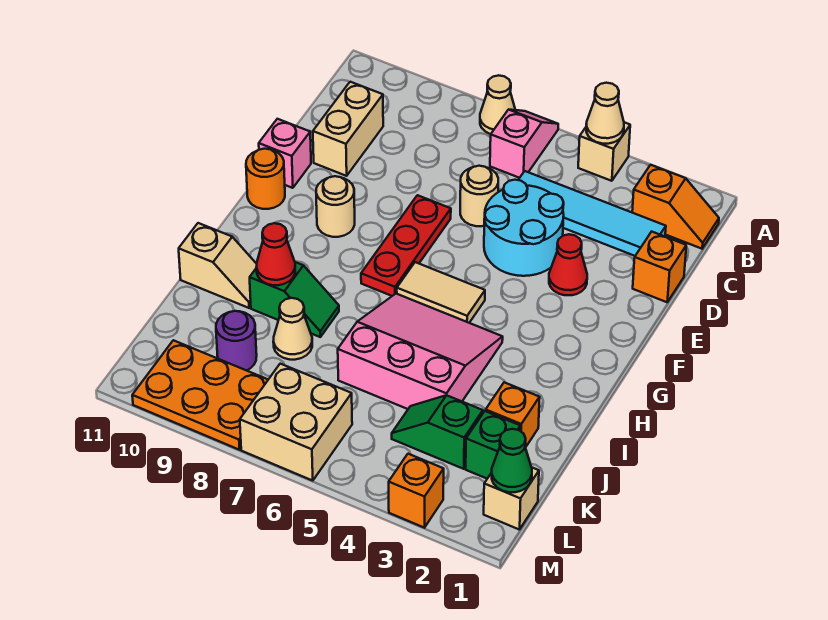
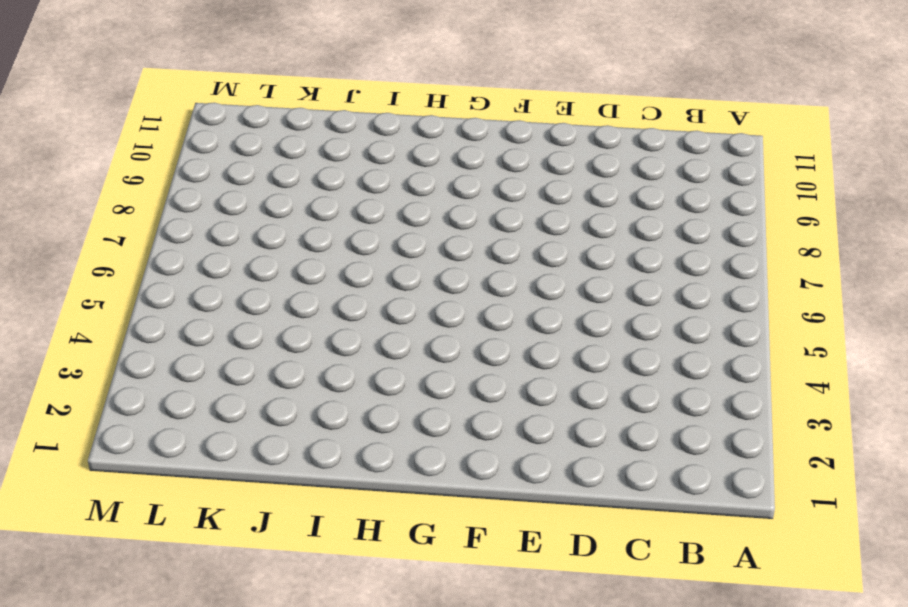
none -> tan brick A4 level 1
none -> pink slope A6:B6 level 1 top B
none -> tan cone A7 level 1
none -> orange slope B1:B2 level 1 top 2

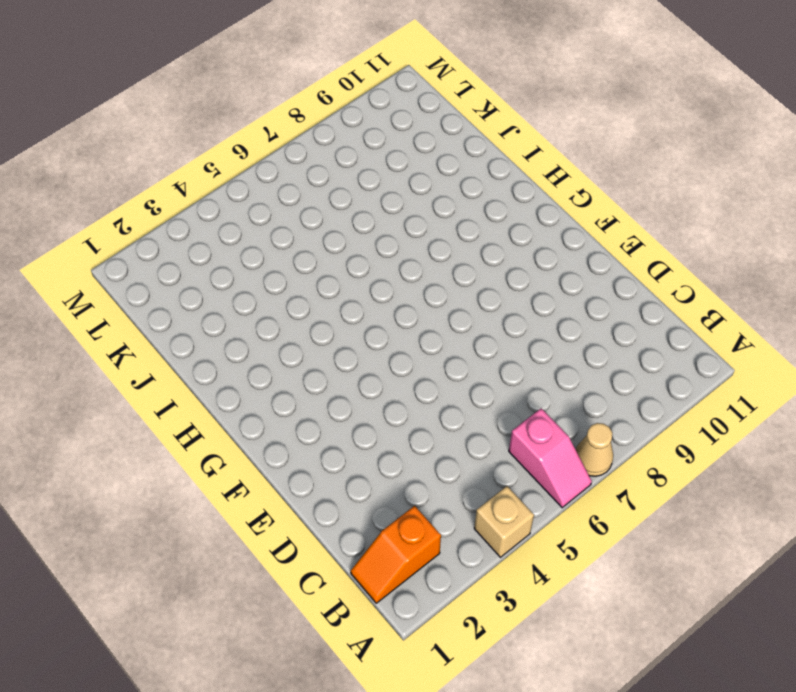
none -> cyan tile C2:C5 level 1
none -> tan brick C10:D10 level 1
none -> orange brick D1 level 1
none -> cyan round brick D4:E5 level 1

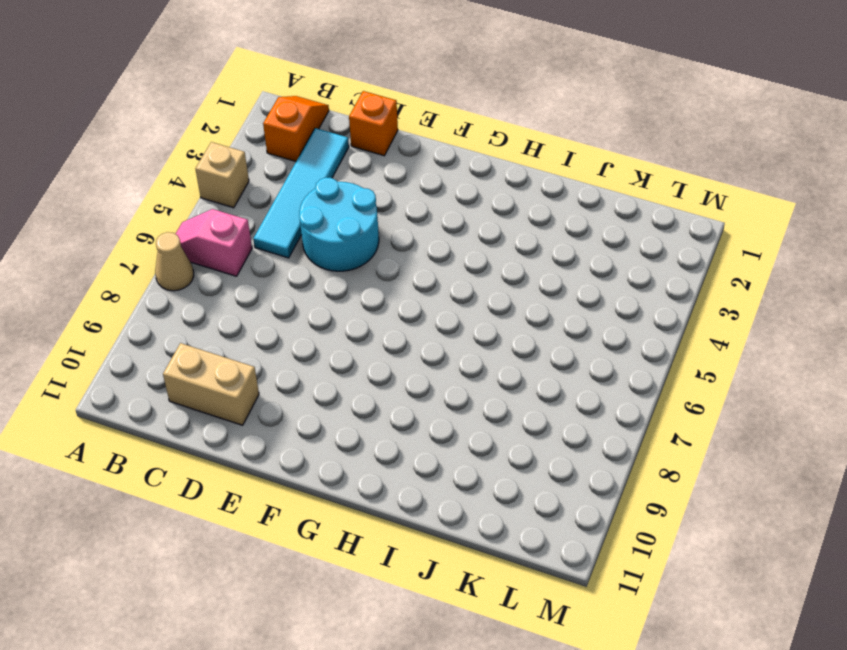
none -> tan round brick D6 level 1
none -> red cone E3 level 1
none -> red plate E7:G7 level 1
none -> pink brick E11 level 1

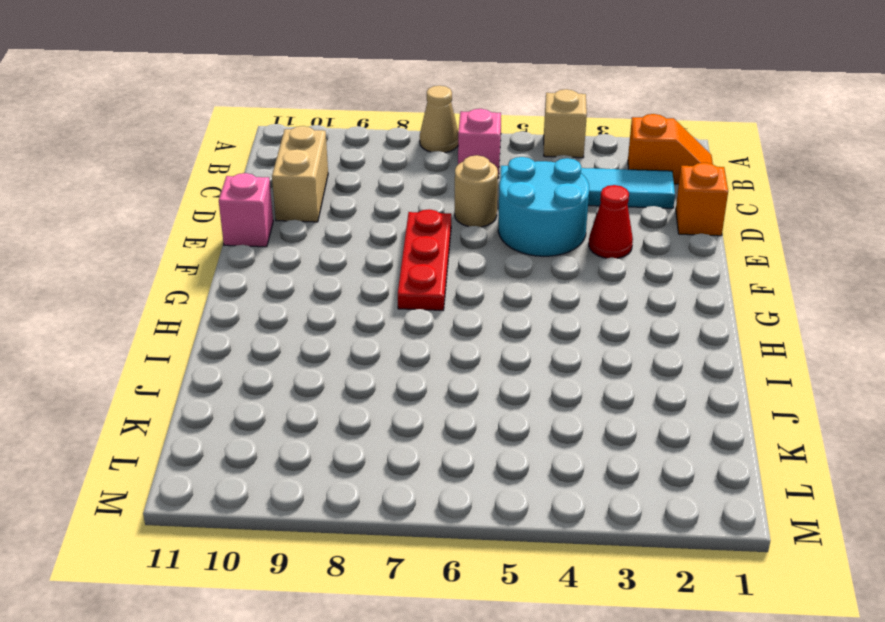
none -> tan round brick F9 level 1
none -> orange round brick F11 level 1
none -> tan tile G5:G6 level 1
none -> pink slope H4:J6 level 1 top J

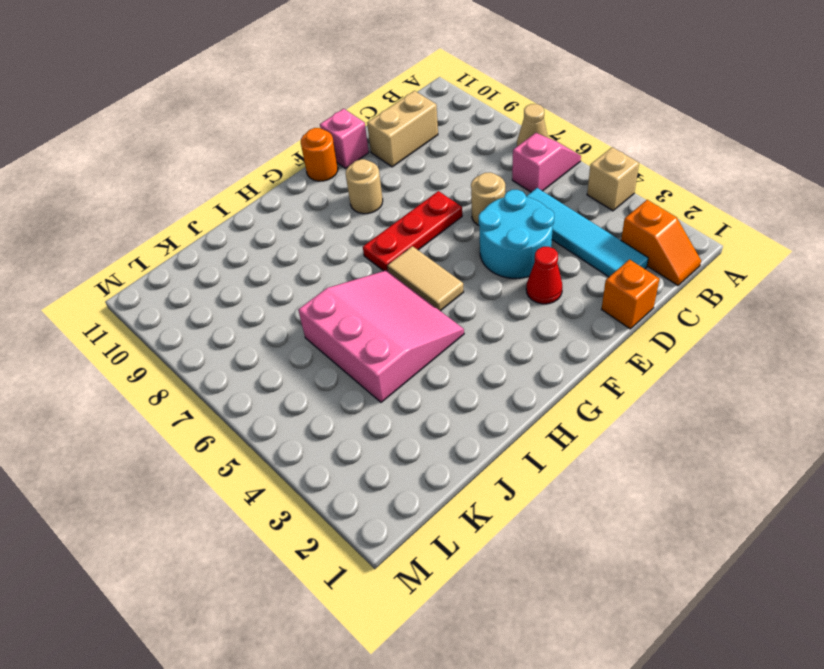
none -> green slope I8:I9 level 1 top 9
none -> tan slope I10:I11 level 1 top 11
none -> orange brick J2 level 1
none -> tan cone J8 level 1

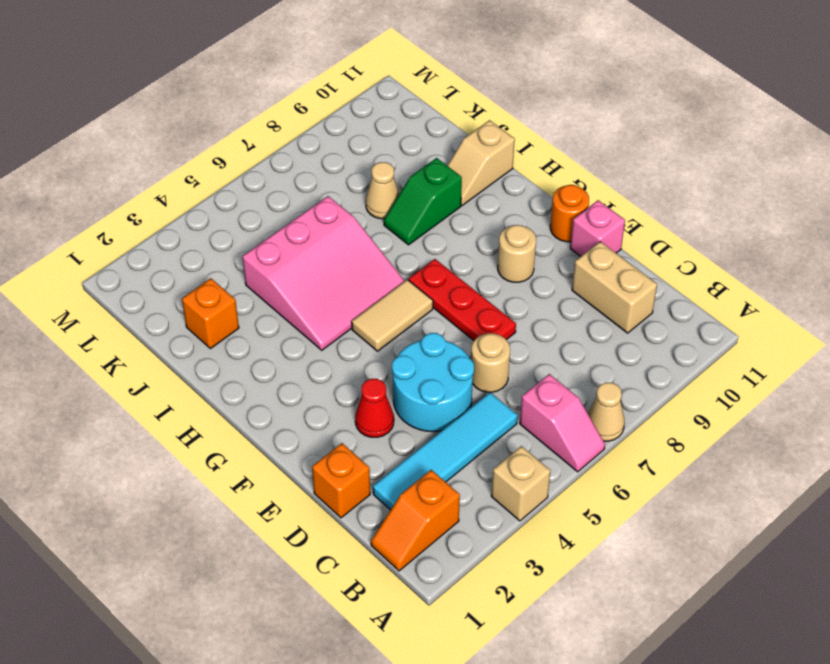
none -> green brick K2 level 1
none -> green slope K3:K4 level 1 top 3
none -> purple round brick K9 level 1
none -> tan brick L1 level 1

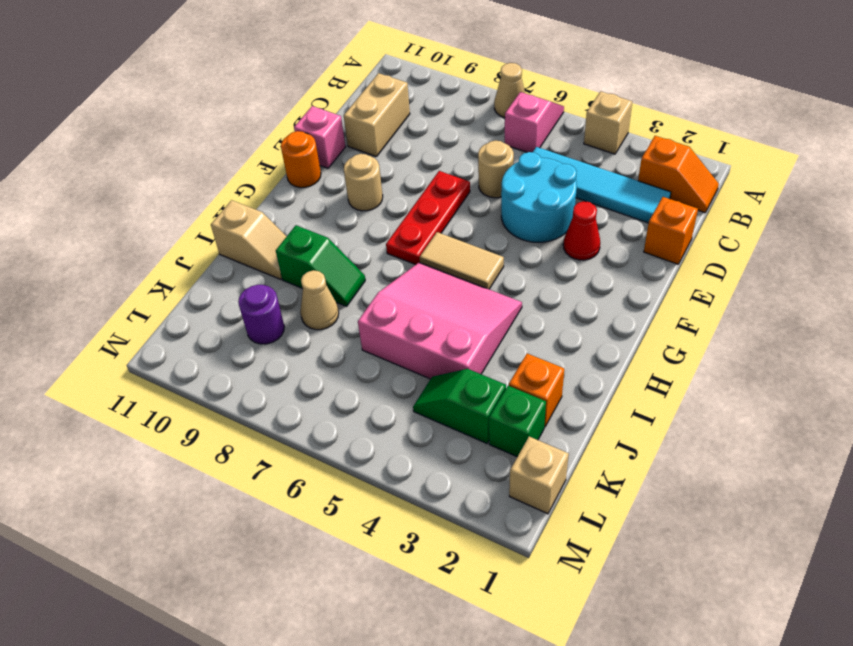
none -> tan brick L6:M7 level 1
none -> orange plate L8:M10 level 1
none -> orange brick M3 level 1
none -> tan cone A4 level 2

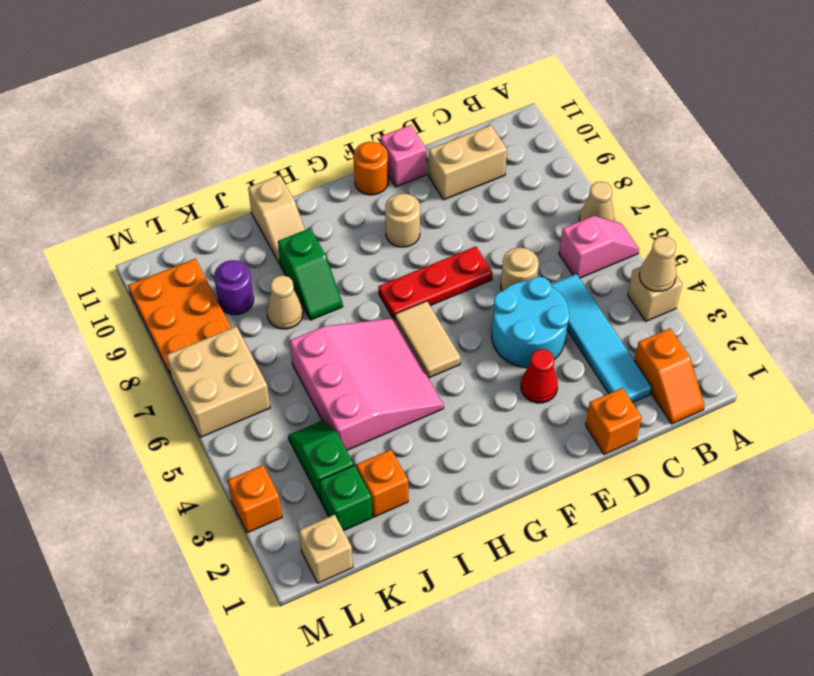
none -> red cone I9 level 2
none -> green cone L1 level 2

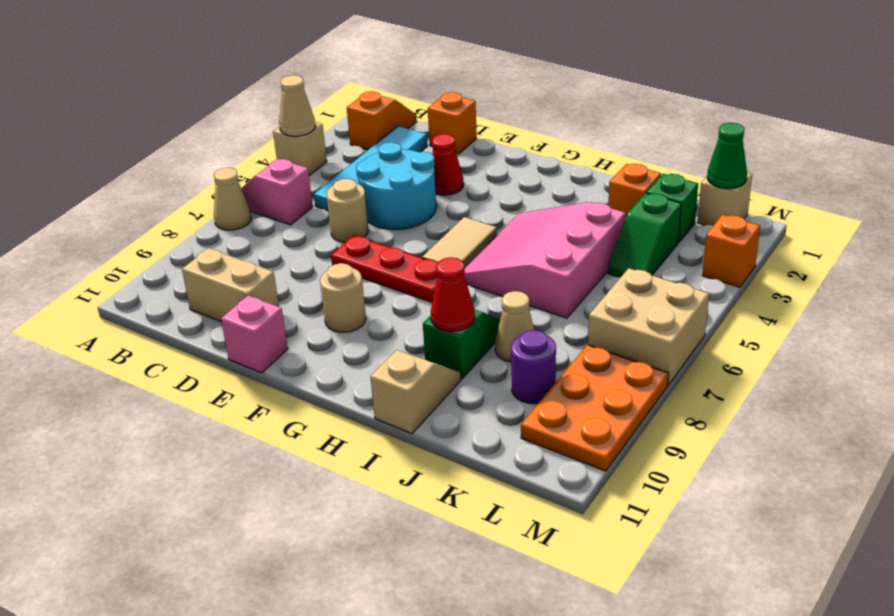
none -> orange round brick F11 level 1

